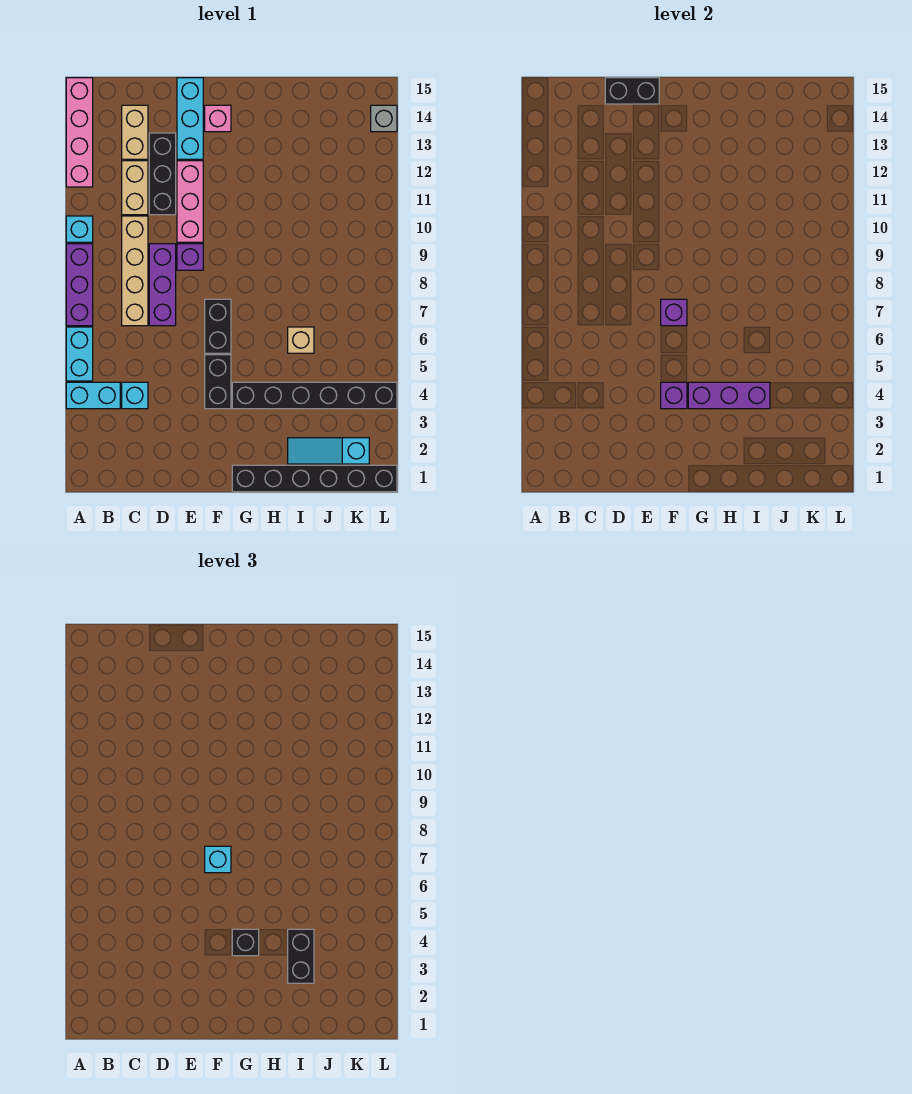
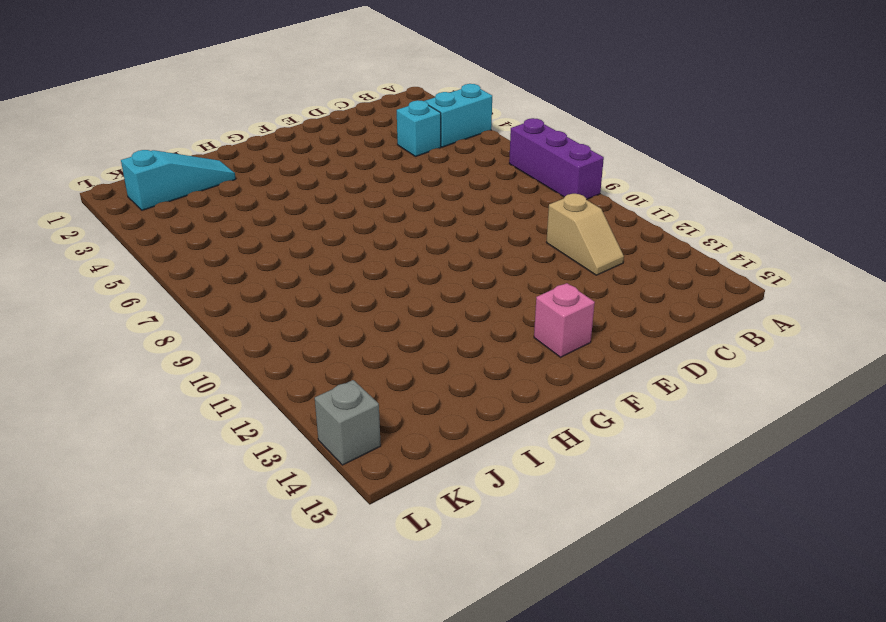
tan slope C11:C12 level 1 top 11 -> tan brick C11:C12 level 1
none -> cyan brick A5:A6 level 1
none -> cyan brick A10 level 1
none -> pink brick A12:A15 level 1

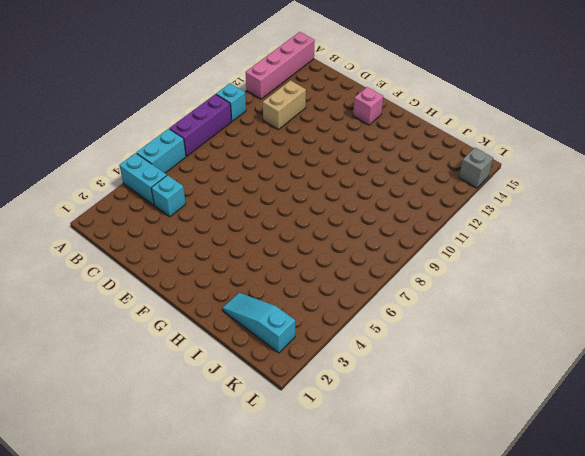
none -> tan brick C7:C10 level 1
none -> tan brick C13:C14 level 1
none -> purple brick D7:D9 level 1

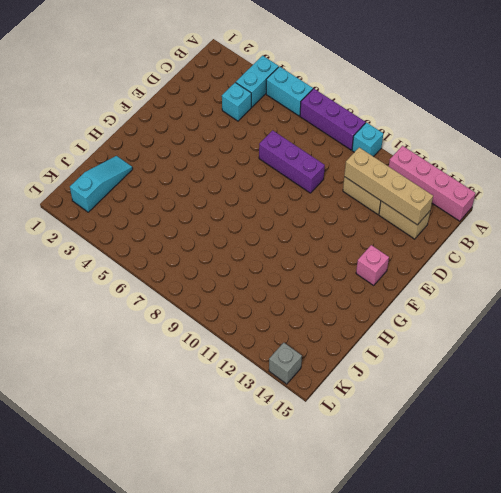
tan brick C11:C14 level 2 -> tan brick C7:C10 level 1
none -> black brick D11:D13 level 1
none -> purple brick E9 level 1
none -> pink brick E10:E12 level 1

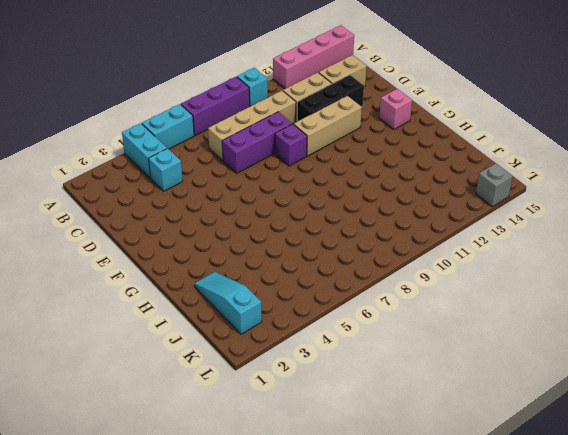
tan brick E10:E12 level 1 -> pink brick E10:E12 level 1
none -> cyan brick E13:E15 level 1
none -> black brick F4:F5 level 1
none -> black brick F6:F7 level 1

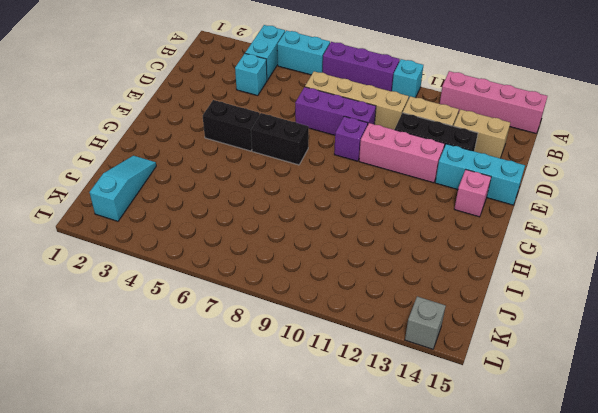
none -> black brick G1:L1 level 1
none -> black brick G4:L4 level 1
none -> tan brick I6 level 1

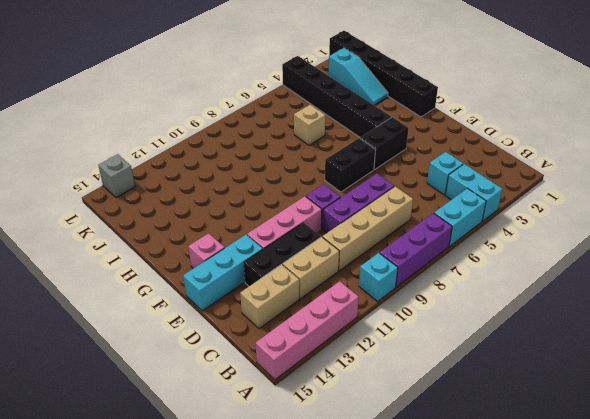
none -> black brick D15:E15 level 2
none -> purple brick F4 level 2
none -> purple brick F7 level 2

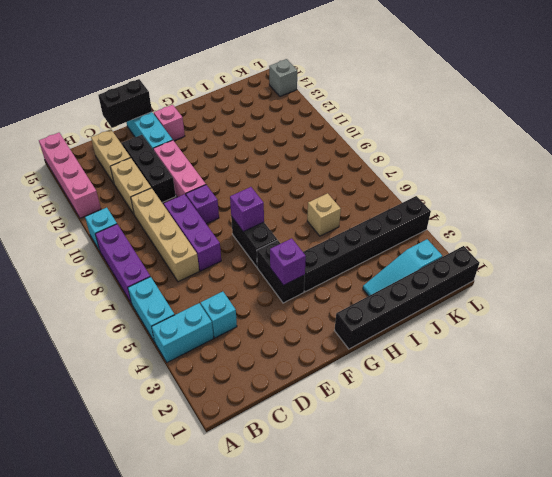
none -> purple brick G4:I4 level 2
none -> cyan brick F7 level 3
none -> black brick G4 level 3

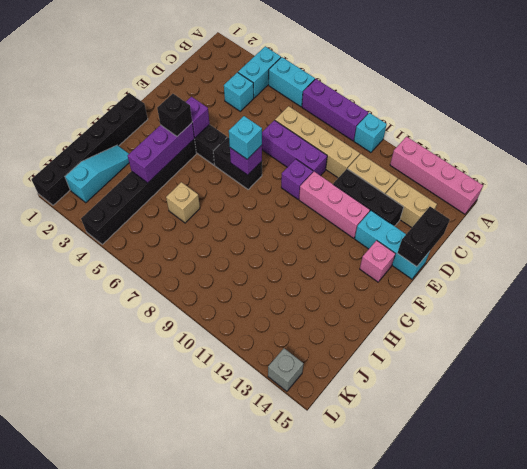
none -> black brick I3:I4 level 3

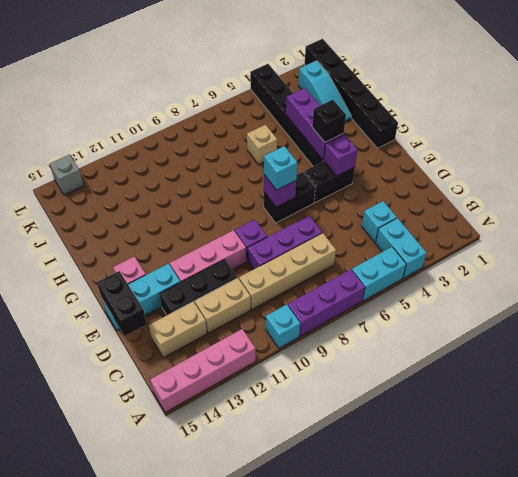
none -> black brick I3:I4 level 3

